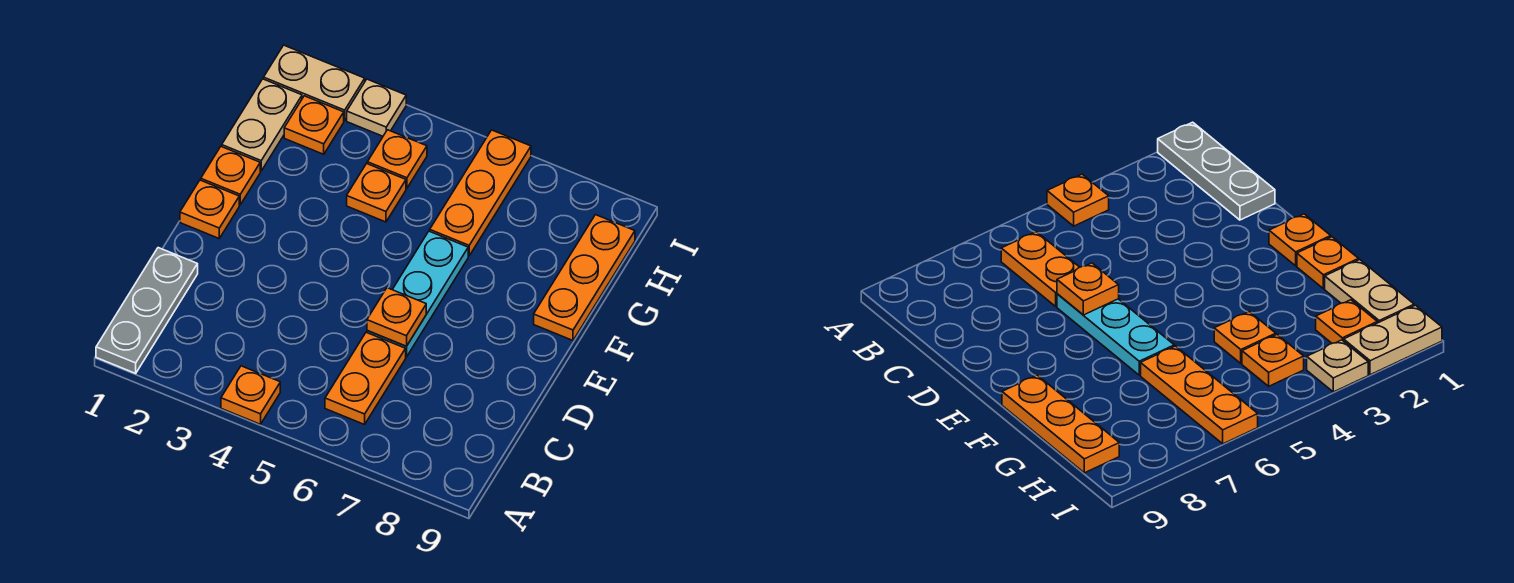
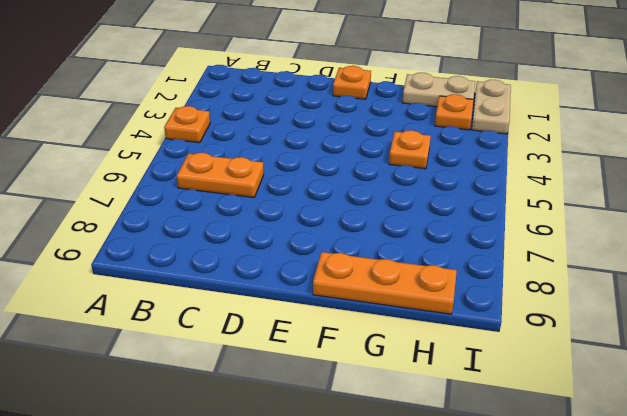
none -> grey plate A1:C1 level 1
none -> cyan plate D6:F6 level 1
none -> orange plate F1 level 1

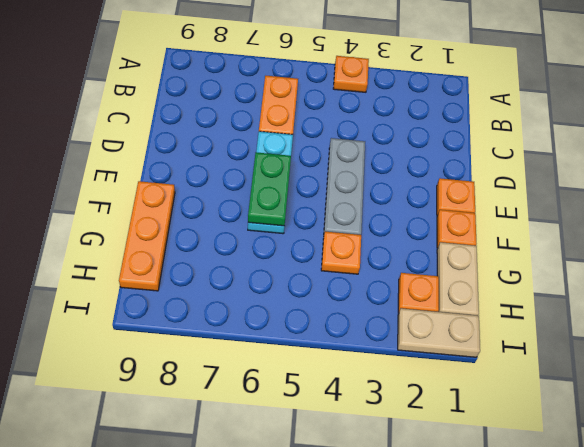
grey plate D4:F4 level 1 -> grey plate A1:C1 level 1
green plate E6:F6 level 2 -> none
none -> orange plate G6:I6 level 1
none -> orange plate H4 level 1
none -> tan plate I3 level 1

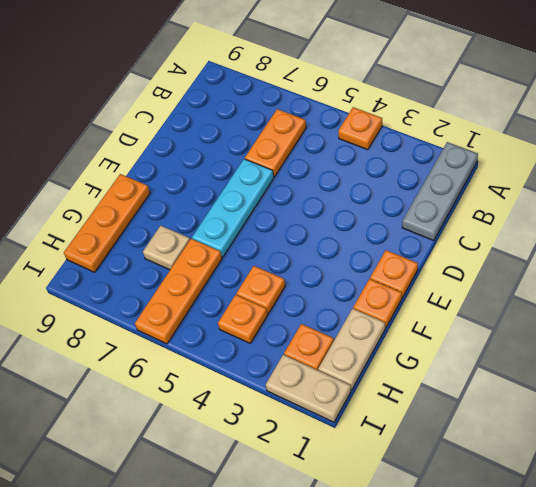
tan plate G7 level 1 -> tan plate I3 level 1
none -> orange plate D6 level 2

